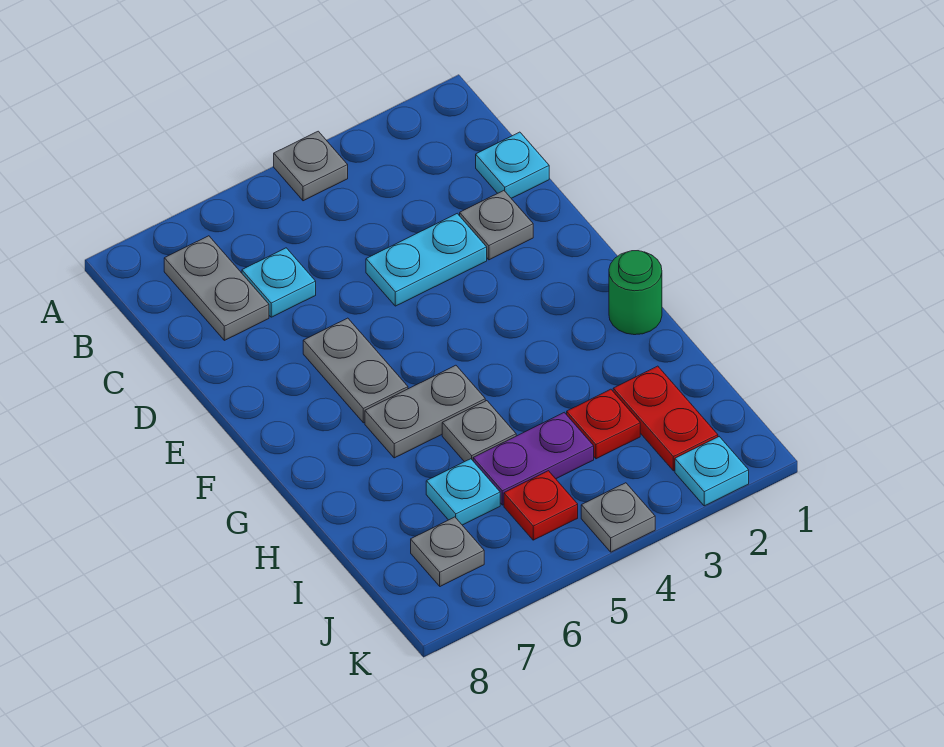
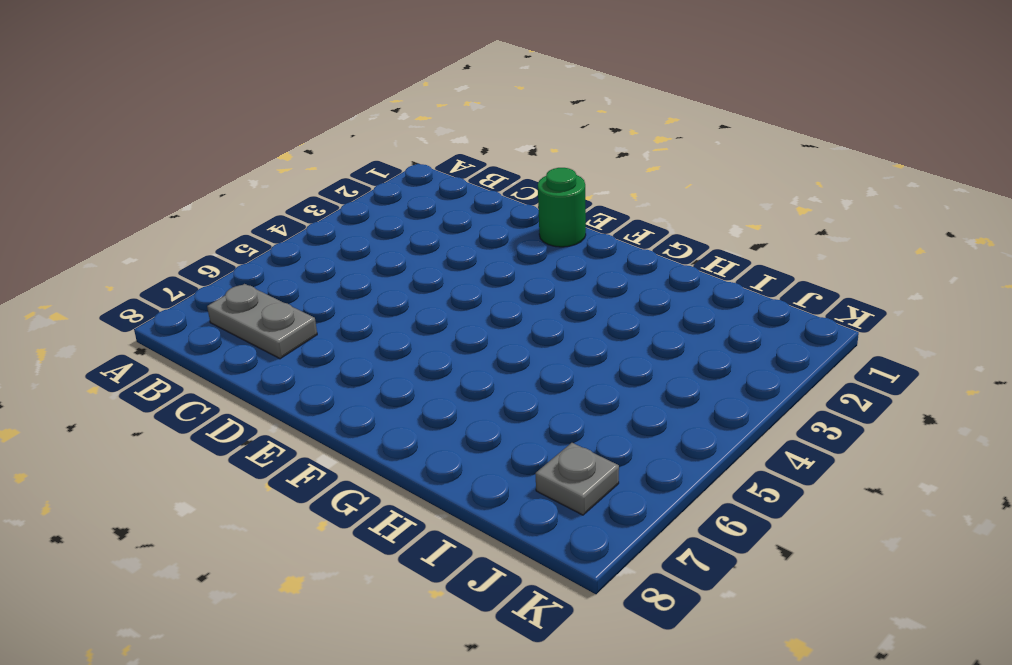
green round brick E1 level 1 -> green round brick G1 level 1
none -> grey plate A4 level 1
none -> cyan plate C1 level 1
none -> cyan plate C6 level 1

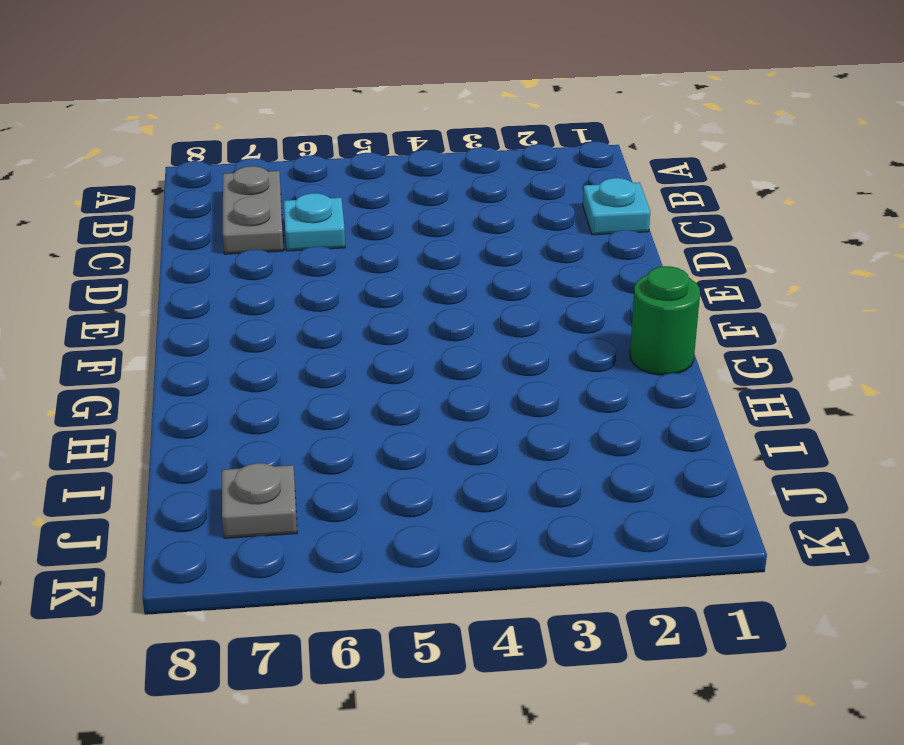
none -> grey plate A4 level 1
none -> grey plate D2 level 1
none -> cyan plate D3:D4 level 1

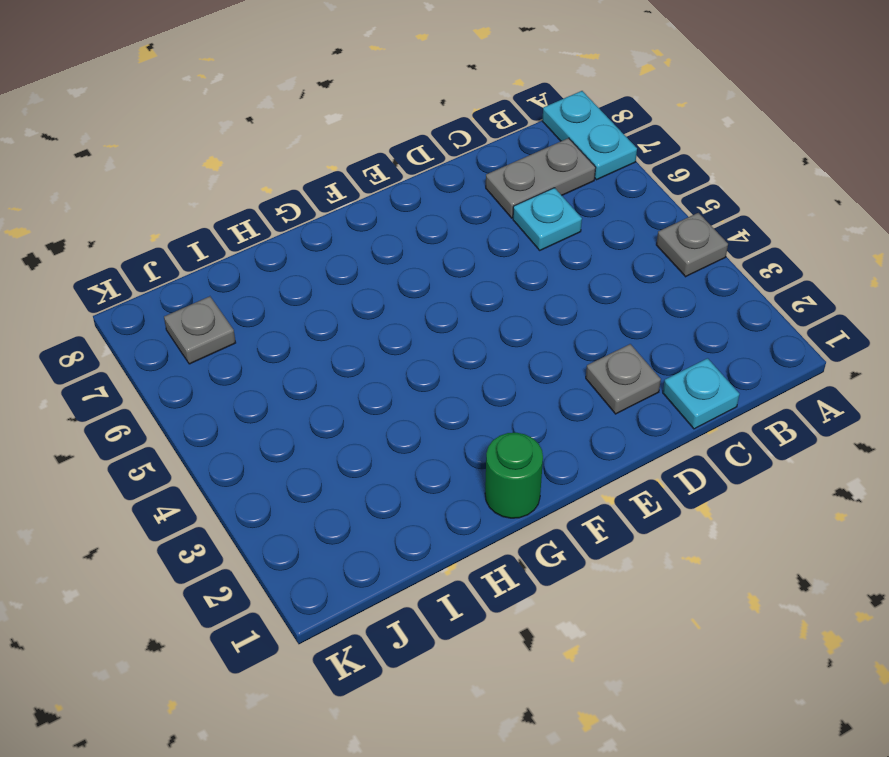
cyan plate A7:A8 level 1 -> cyan plate D3:D4 level 1
none -> grey plate E6:F6 level 1
none -> grey plate G5:G6 level 1
none -> grey plate H5 level 1

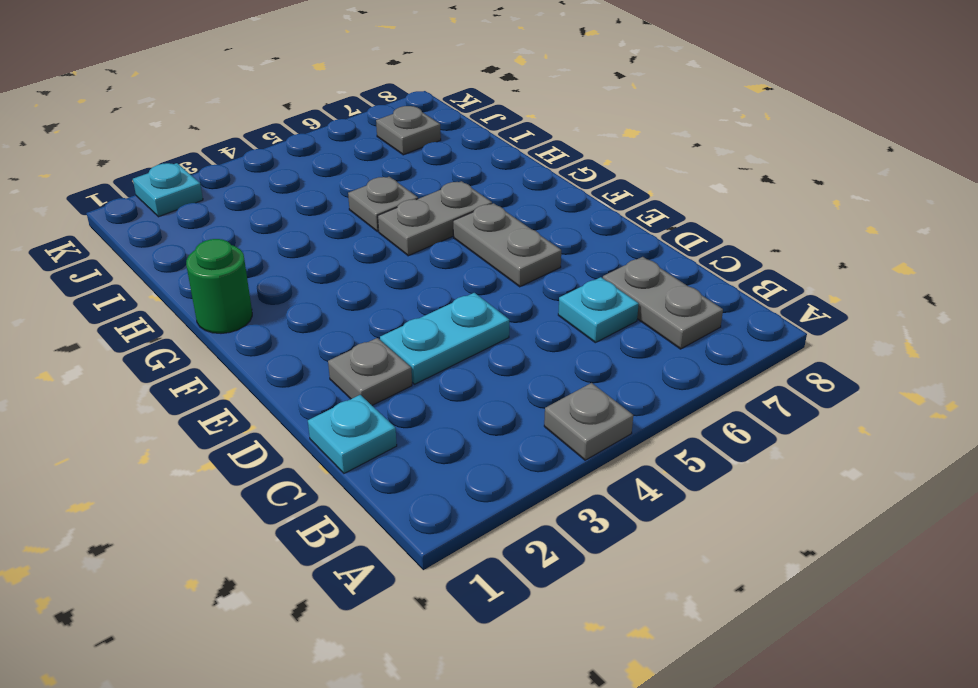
none -> red plate I2:J2 level 1
none -> red plate I3 level 1
none -> purple plate I4:I5 level 1

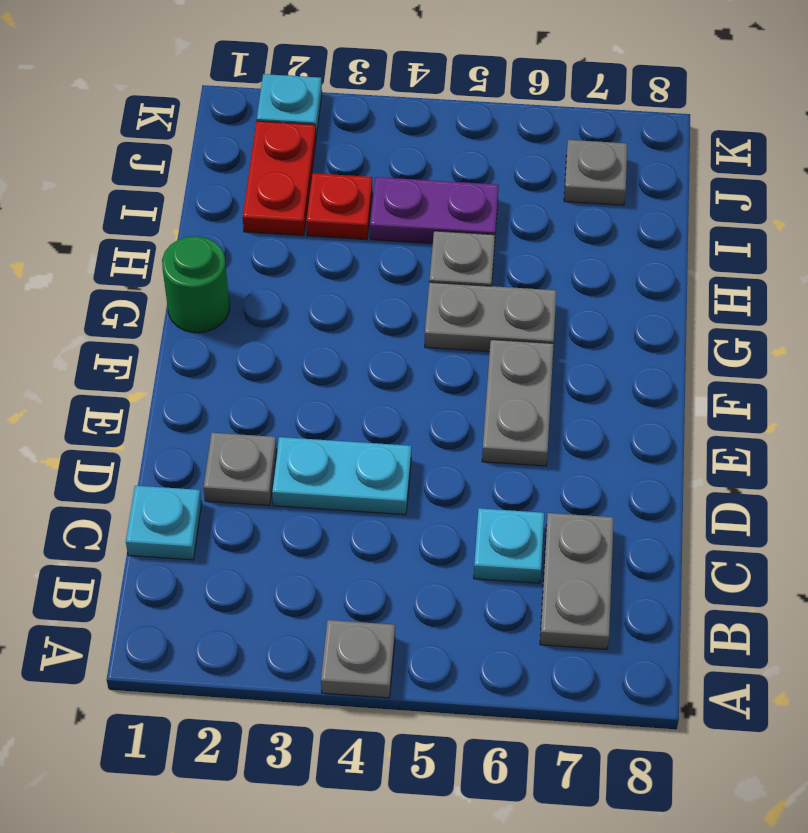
none -> cyan plate I6 level 1
none -> red plate J5 level 1
none -> grey plate K4 level 1

